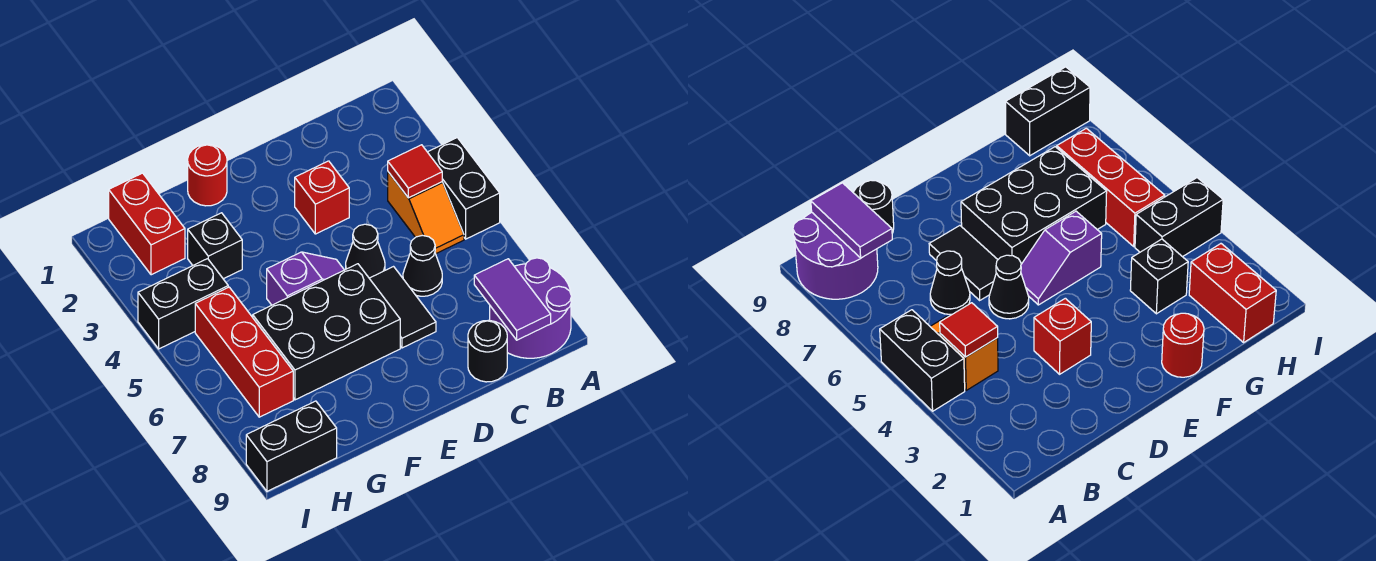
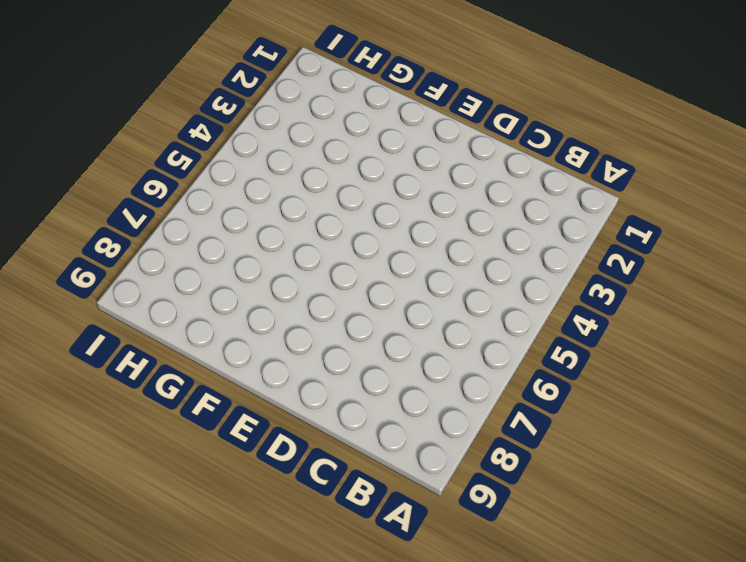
none -> black brick A4:A5 level 1
none -> purple round brick A8:B9 level 1
none -> orange slope B4:B5 level 1 top 4

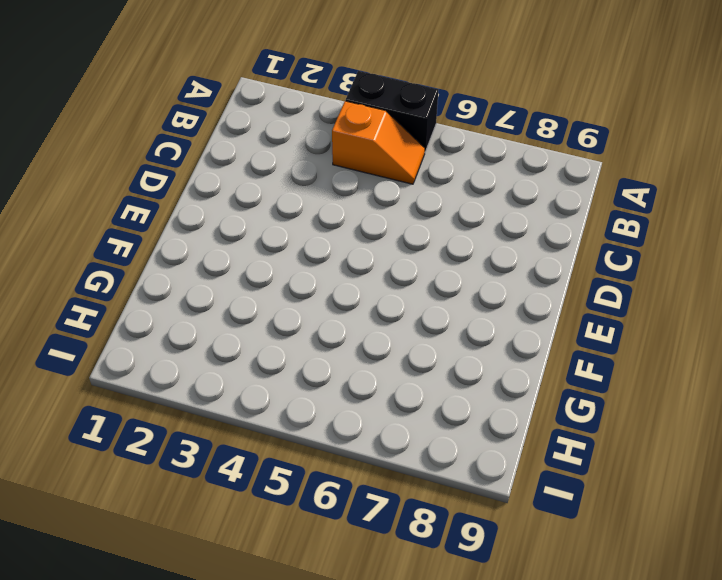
none -> purple round brick A8:B9 level 1
none -> black cone C6 level 1
none -> black round brick C9 level 1

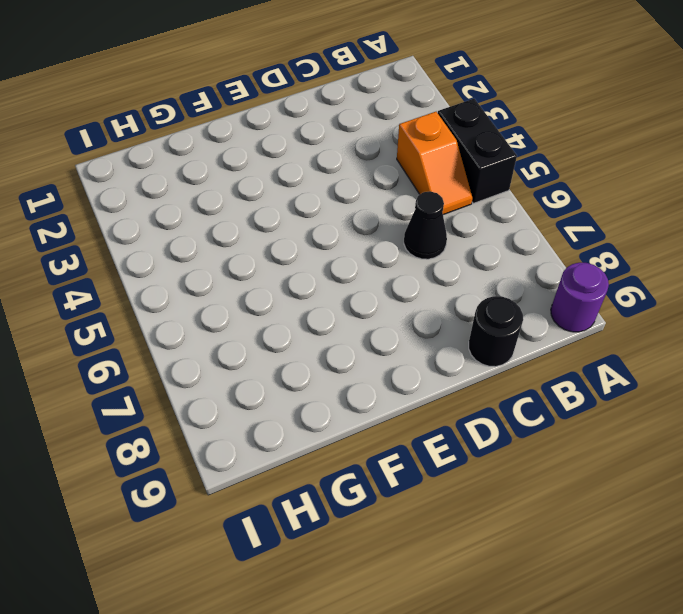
purple round brick A9 level 1 -> purple round brick A8:B9 level 1
none -> red brick D3 level 1
none -> black cone D5 level 1
none -> black tile D6:D7 level 1

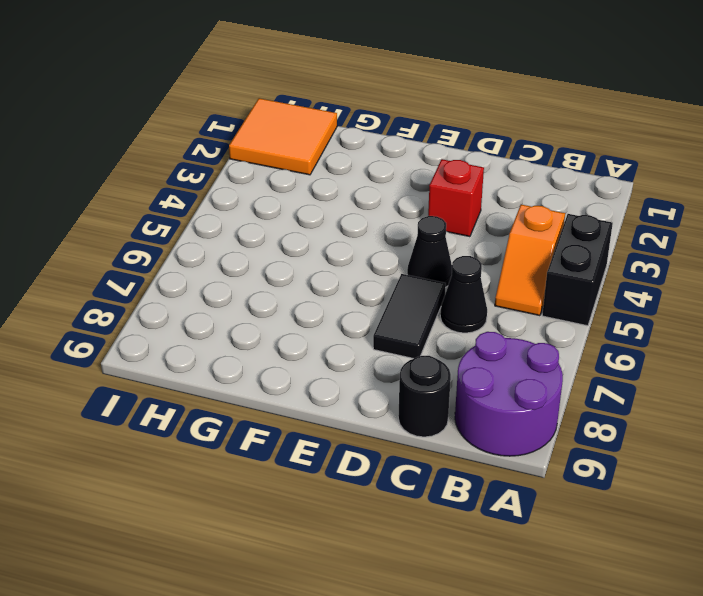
orange tile H1:I2 level 1 -> red brick H1:H2 level 1
none -> purple slope E5:F5 level 1 top F
none -> black brick E6:G7 level 1
none -> red round brick F1 level 1

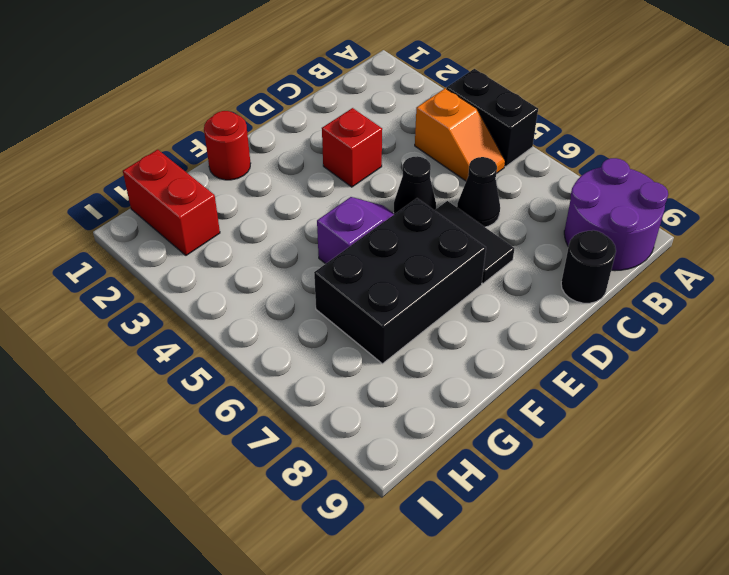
none -> black brick G3 level 1
none -> black brick H4:I4 level 1
none -> red brick H5:H7 level 1

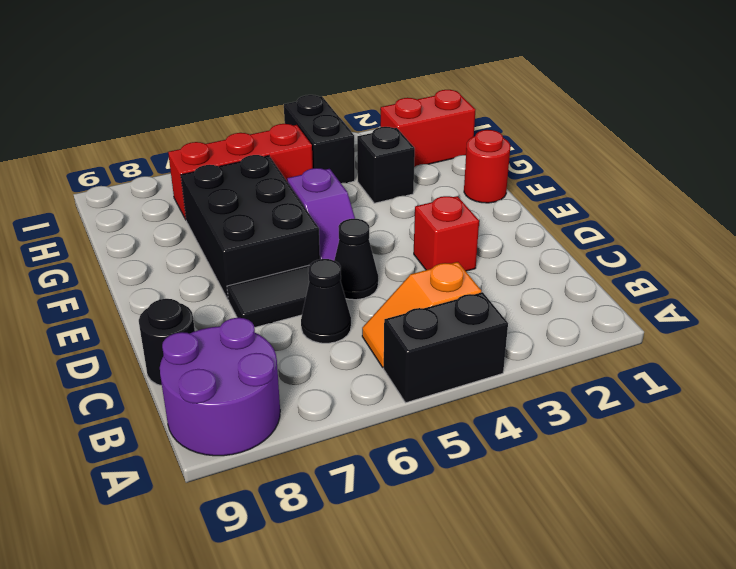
none -> black brick H9:I9 level 1
none -> red tile B4 level 2
none -> purple tile B8:B9 level 2

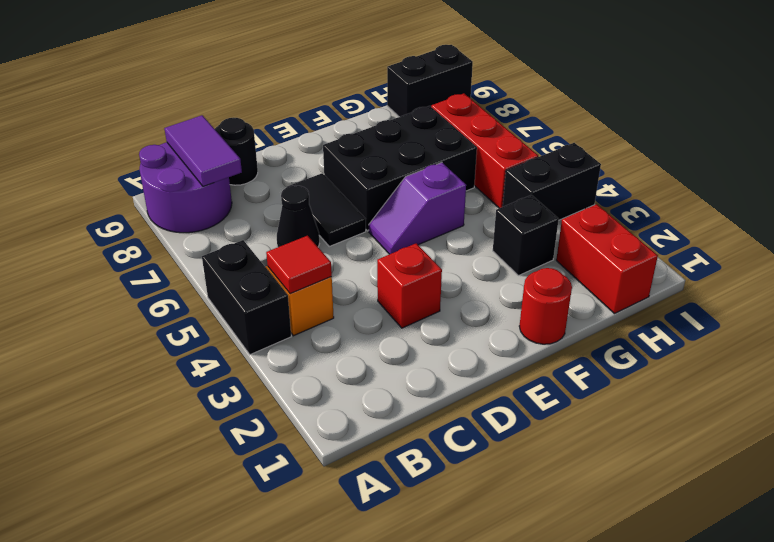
none -> black cone D5 level 1

